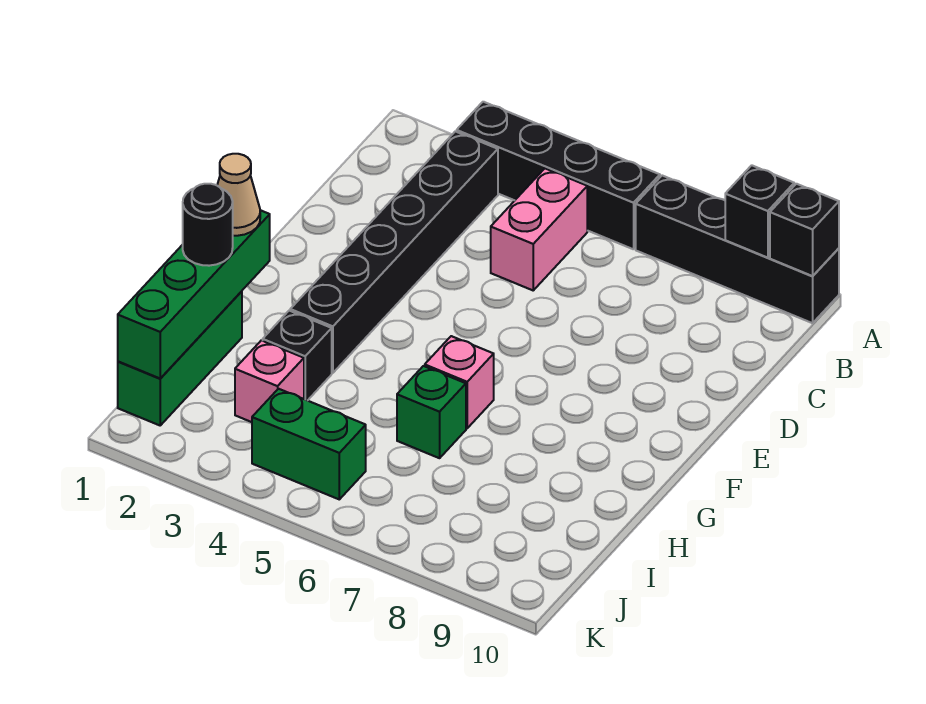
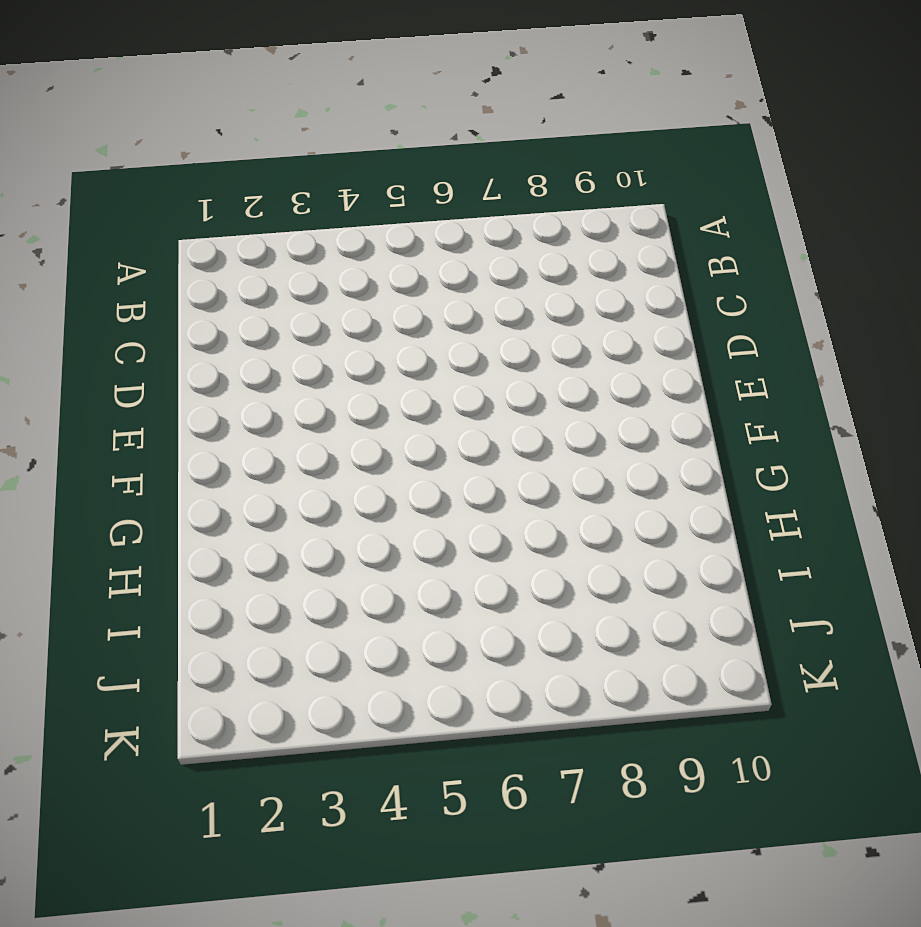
none -> black brick A3:A6 level 1
none -> black brick A7:A10 level 1
none -> black brick B3:G3 level 1

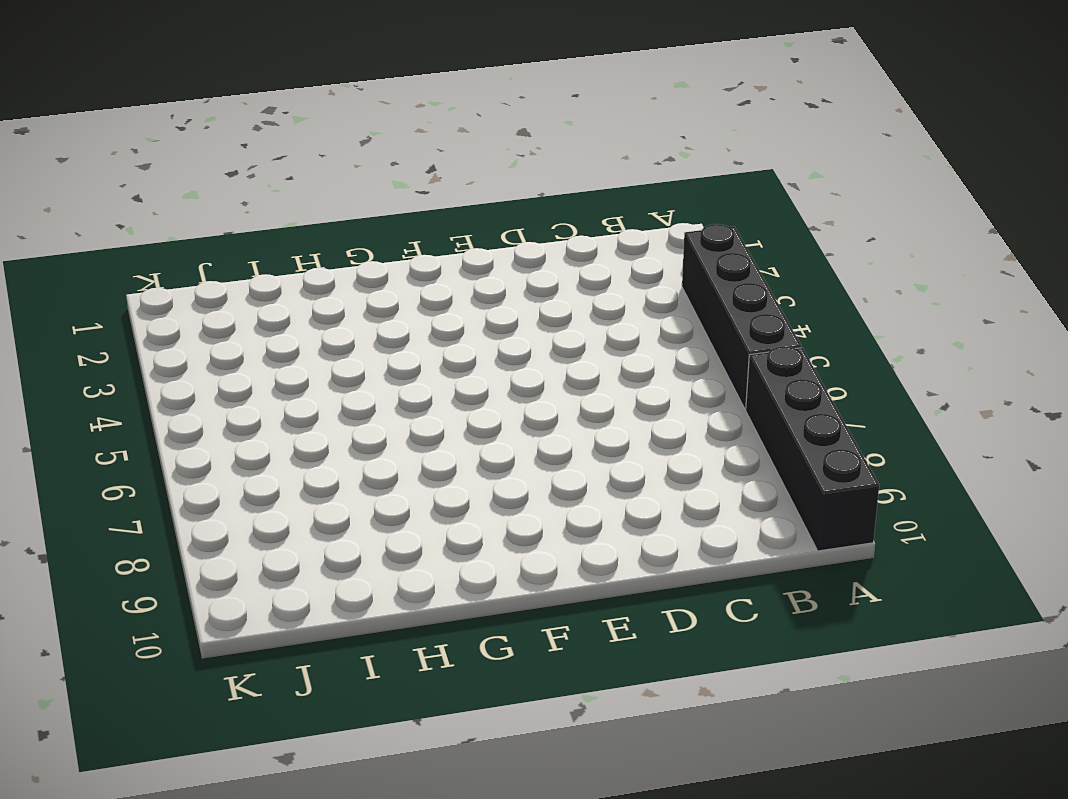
none -> black brick B3:G3 level 1
none -> pink brick B5:C5 level 1
none -> pink brick G6 level 1

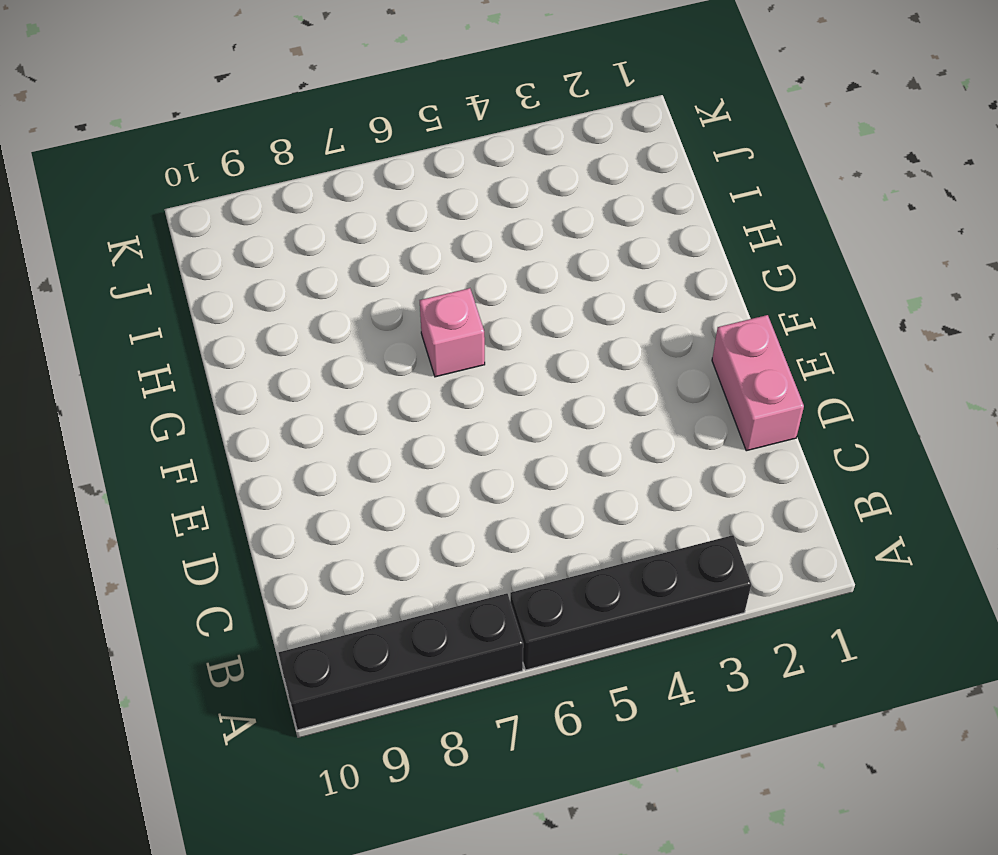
pink brick D1:E1 level 1 -> pink brick B5:C5 level 1
none -> black brick B3:G3 level 1
none -> green brick H1:J1 level 1
none -> black brick H3 level 1

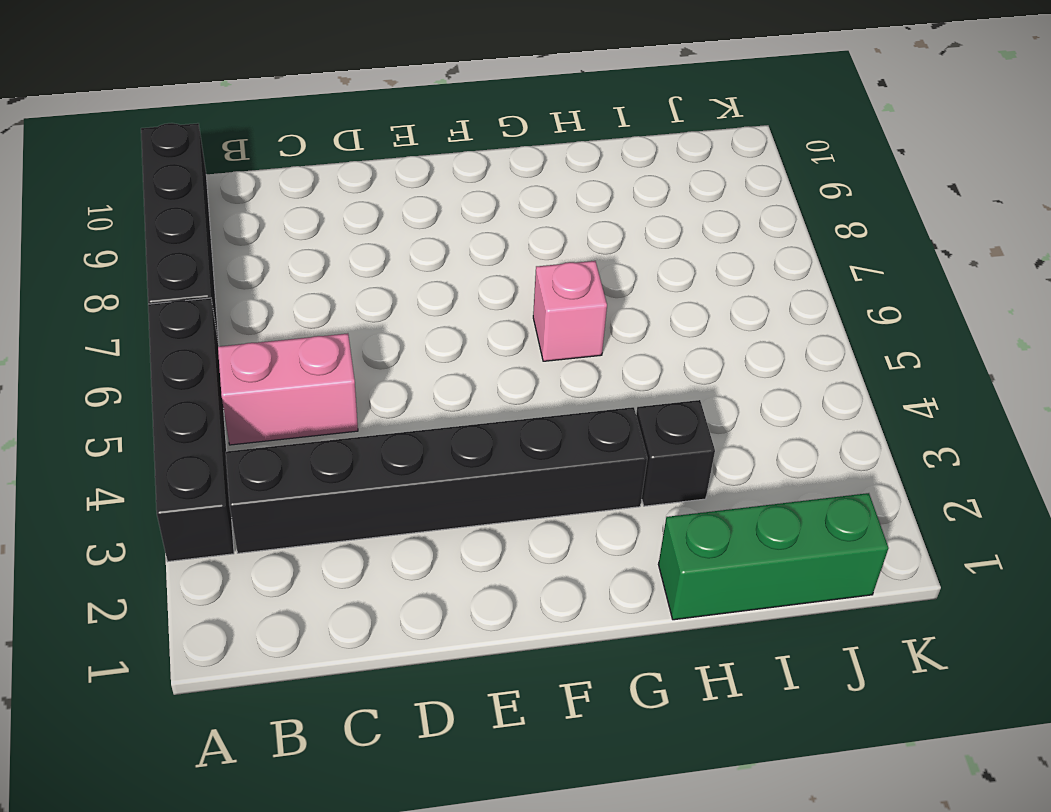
none -> green brick H6 level 1
none -> pink brick I3 level 1
none -> green brick J4:J5 level 1

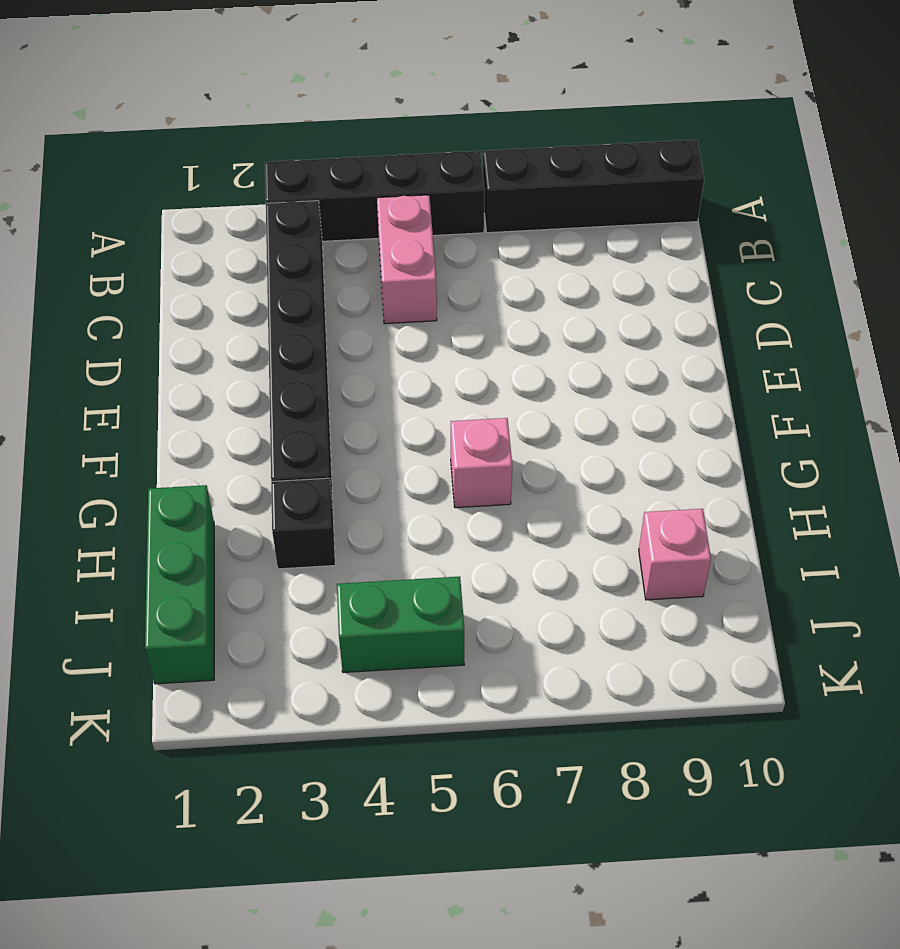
pink brick I9 level 1 -> pink brick I3 level 1
none -> green brick H6 level 1
none -> black brick A9 level 2
none -> black brick A10 level 2

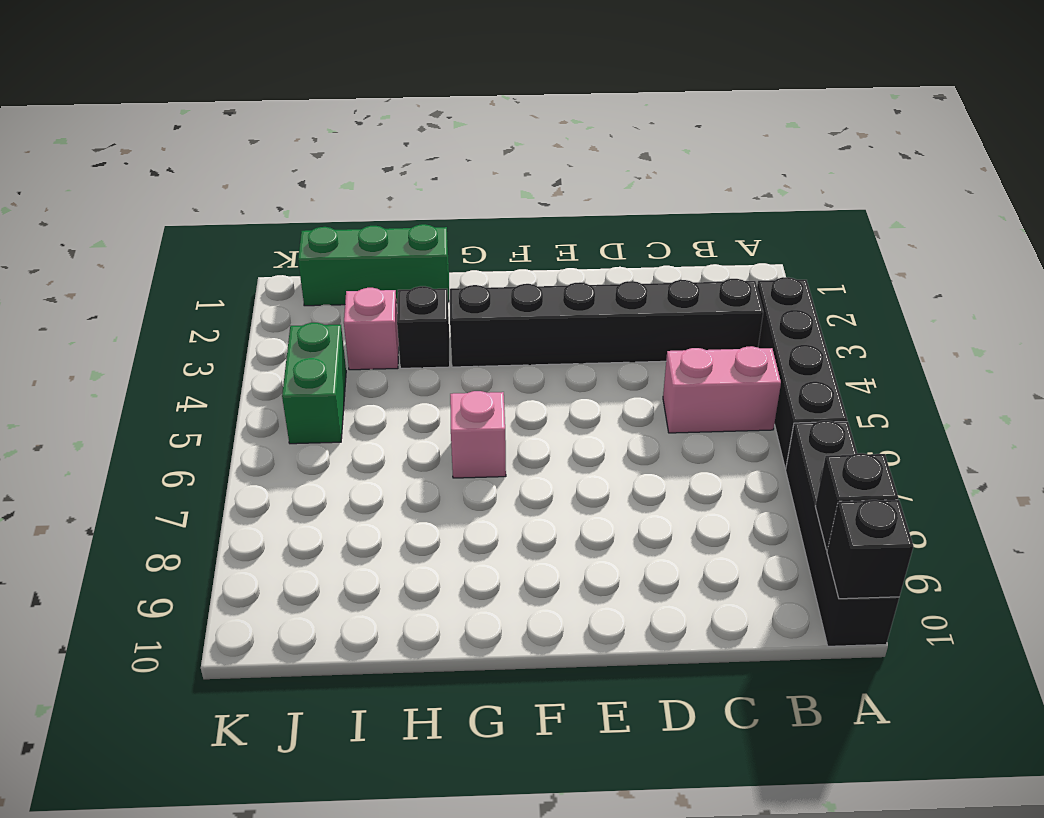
none -> green brick H6 level 1
none -> green brick G1:J1 level 2
none -> tan cone G1 level 3

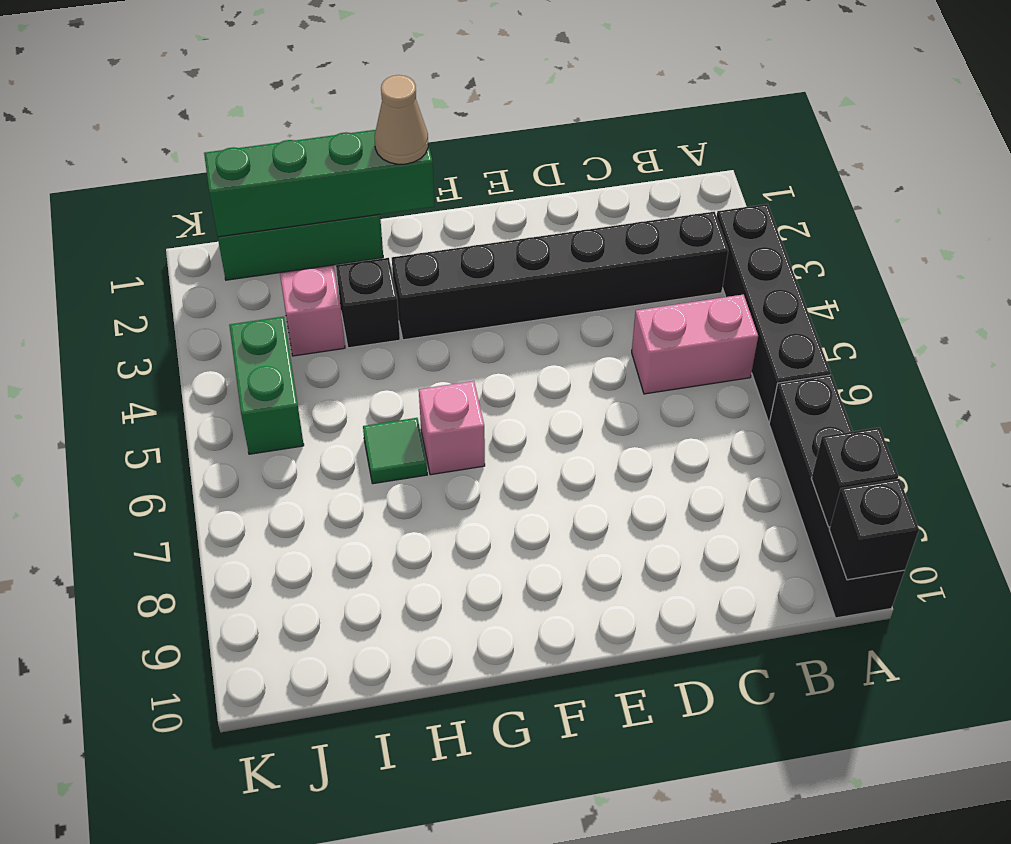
green tile H6 level 1 -> green brick H6 level 1
none -> black round brick H1 level 3

